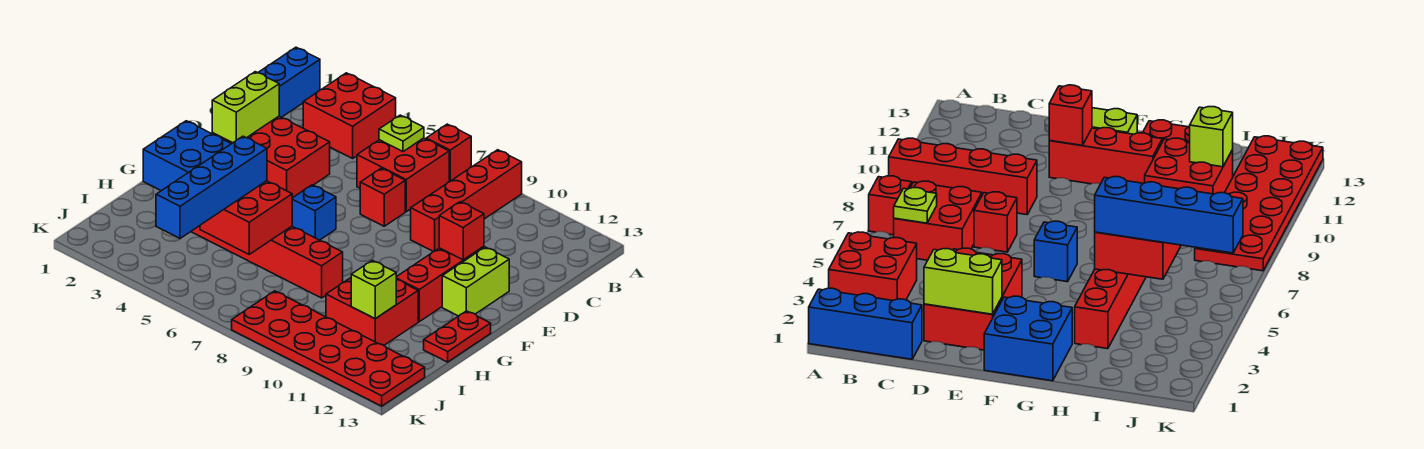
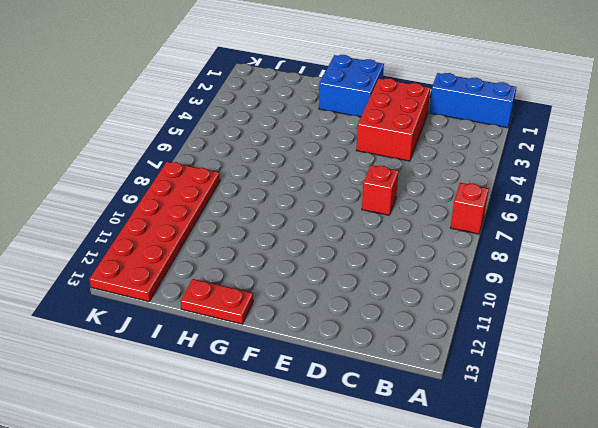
none -> red brick A3:B4 level 1
none -> red brick A9:D9 level 1
none -> red brick B6:C7 level 1

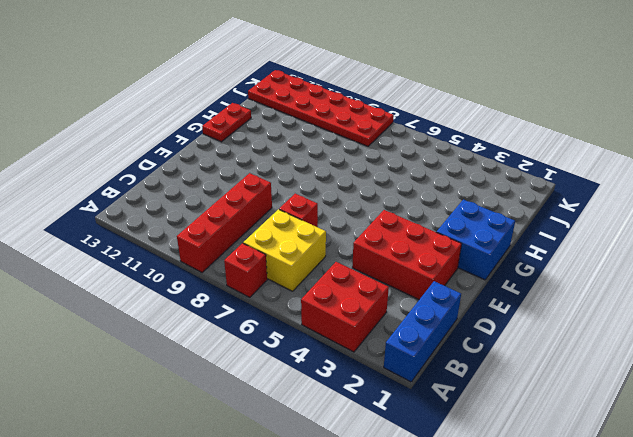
yellow brick B6:C7 level 1 -> red brick B6:C7 level 1
none -> red brick E11:G11 level 1
none -> lime brick E12:F12 level 1
none -> blue brick F6 level 1

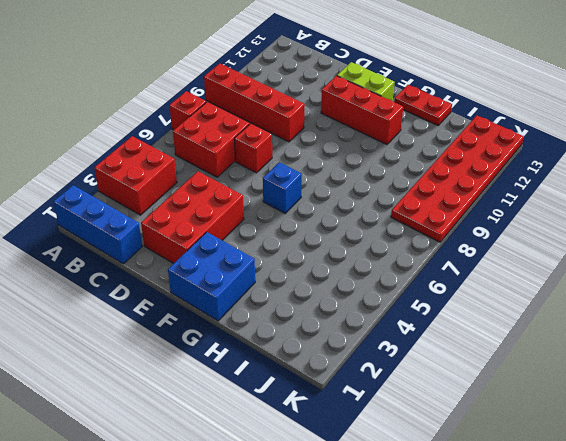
none -> red brick H3:H8 level 1
none -> red brick H10:I11 level 1
none -> lime plate B6 level 2

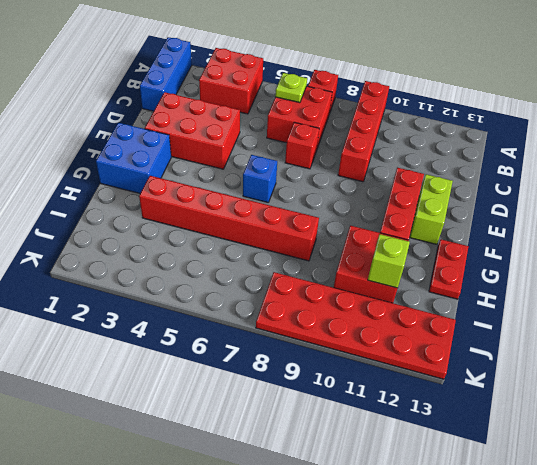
none -> lime brick D2:E2 level 2
none -> red brick E11 level 2
none -> red brick H5:I6 level 2

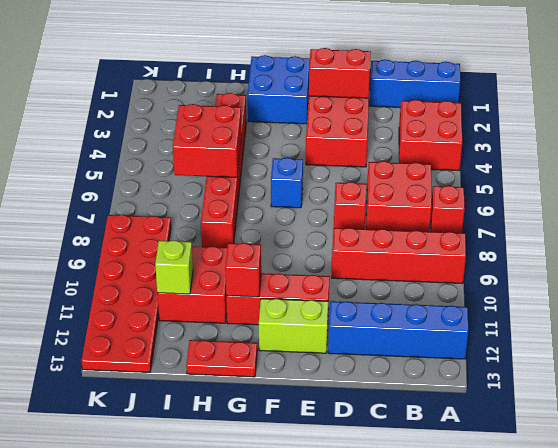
blue brick A12:D12 level 1 -> blue brick H5:K5 level 3
red brick D2:E2 level 2 -> lime brick D2:E2 level 2
red brick G11 level 2 -> red brick E11 level 2
none -> lime plate B6 level 2

